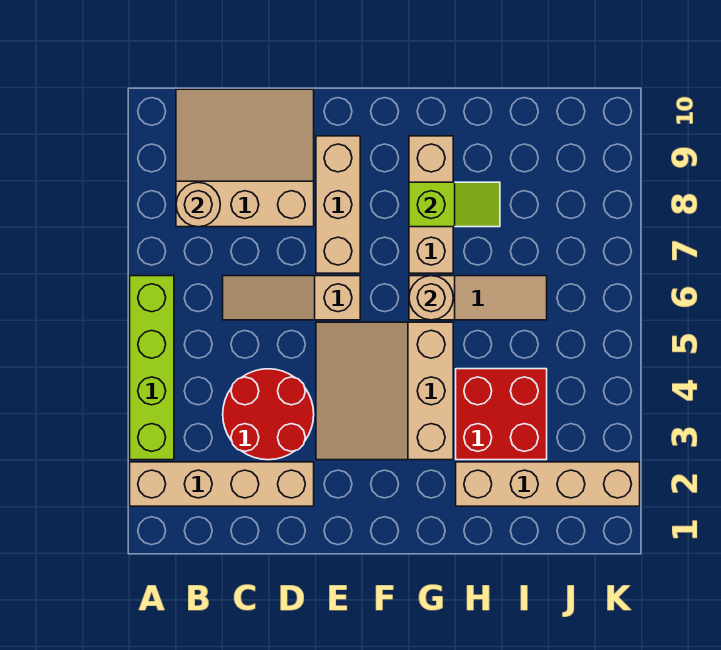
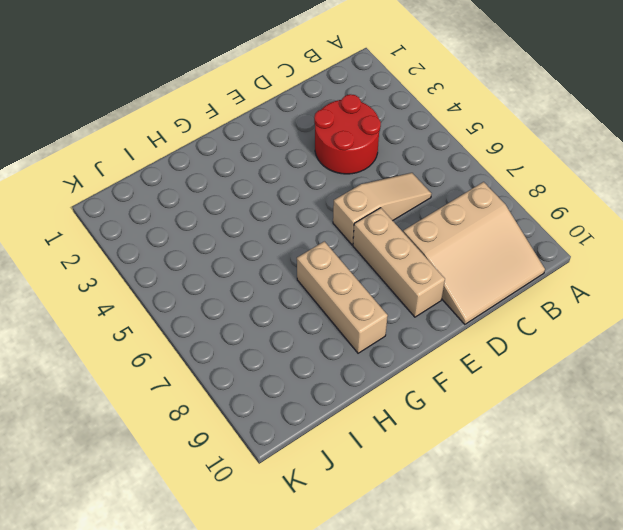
none -> tan brick A2:D2 level 1
none -> lime brick A3:A6 level 1
none -> tan slope E3:G5 level 1 top G

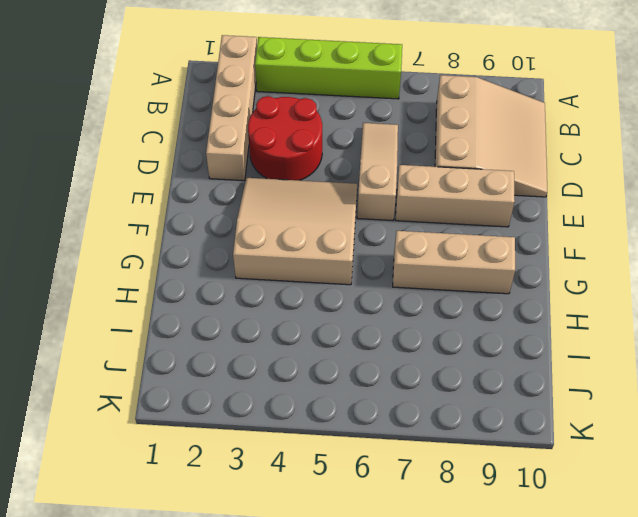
none -> tan slope G6:I6 level 1 top G
none -> tan brick H2:K2 level 1
none -> red brick H3:I4 level 1

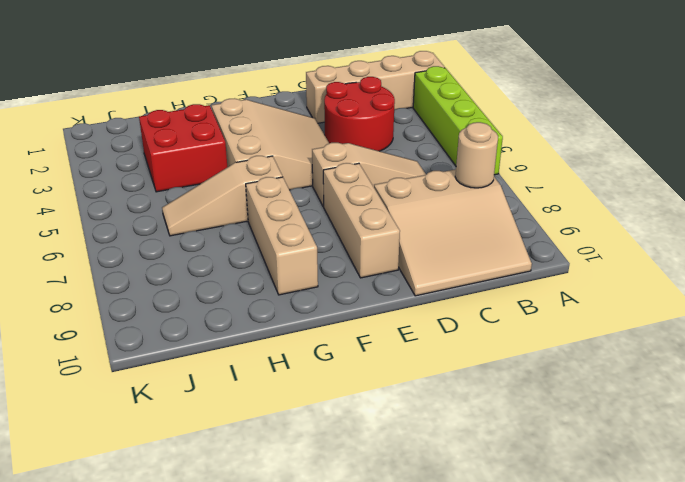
none -> tan brick H2:K2 level 1
none -> tan round brick G6 level 2
none -> lime slope G8:H8 level 2 top G

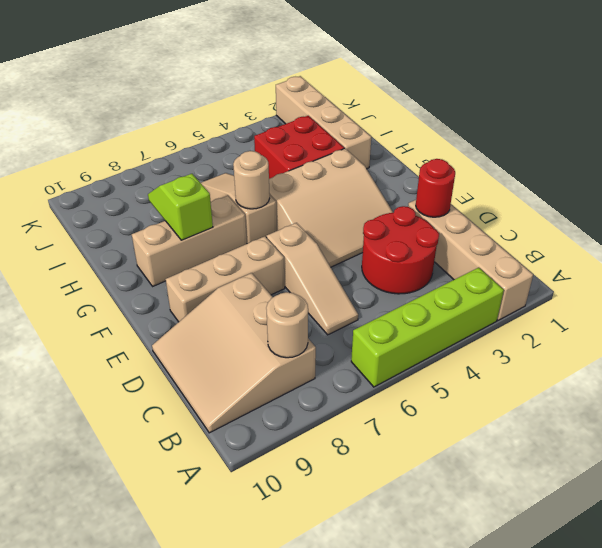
red round brick D2 level 2 -> none

